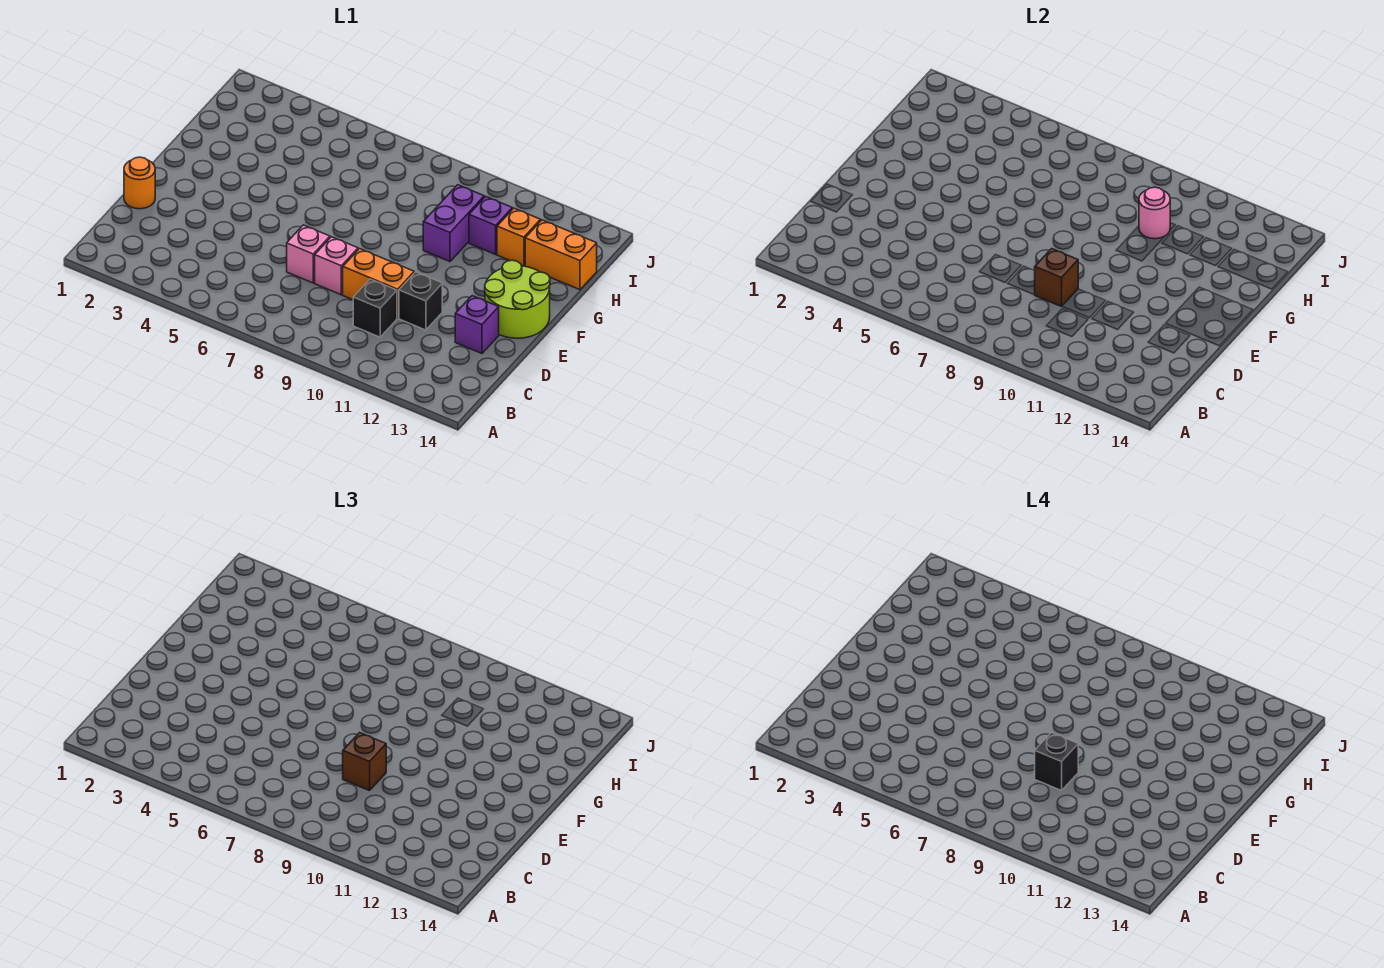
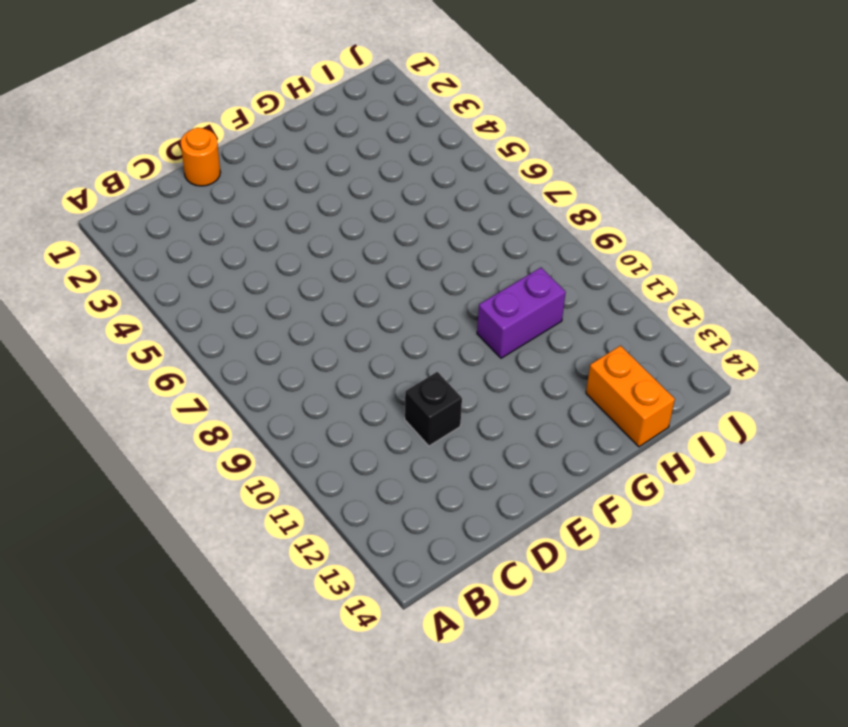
none -> black brick C10 level 1
none -> pink brick D7 level 1
none -> pink brick D8 level 1

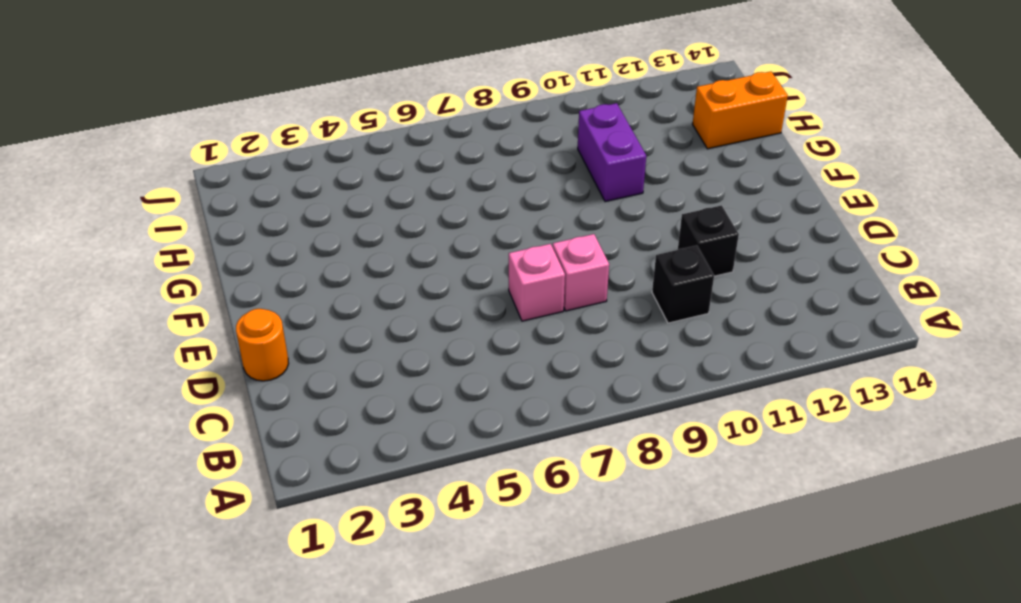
none -> orange brick D9:D10 level 1
none -> purple brick D13 level 1
none -> lime round brick E13:F14 level 1

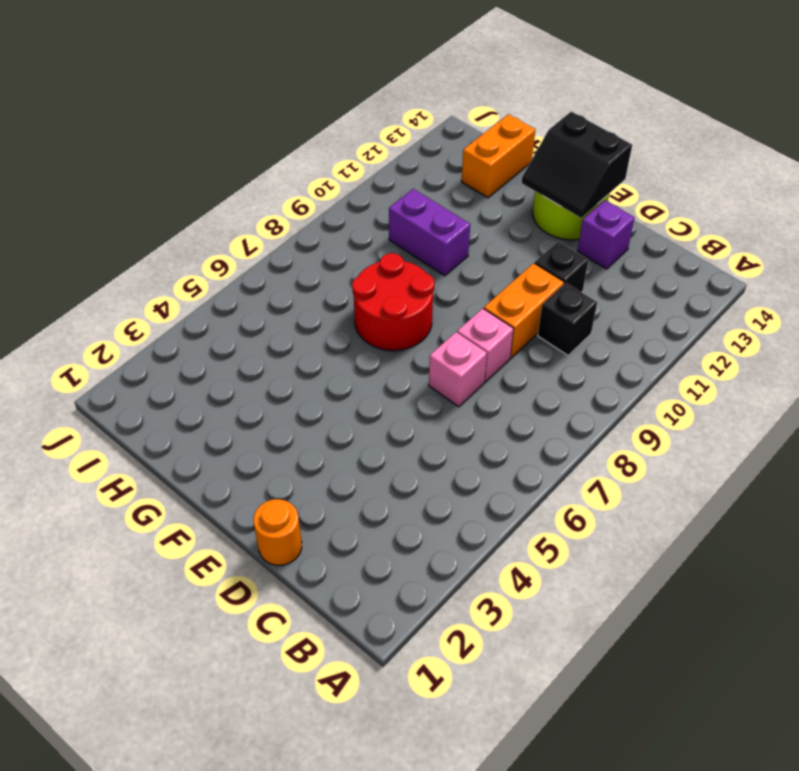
black slope E13:F14 level 2 top 14 -> none
red round brick F7:G8 level 1 -> none
none -> purple brick H11 level 1
none -> orange brick H12 level 1
none -> brown brick D9 level 2

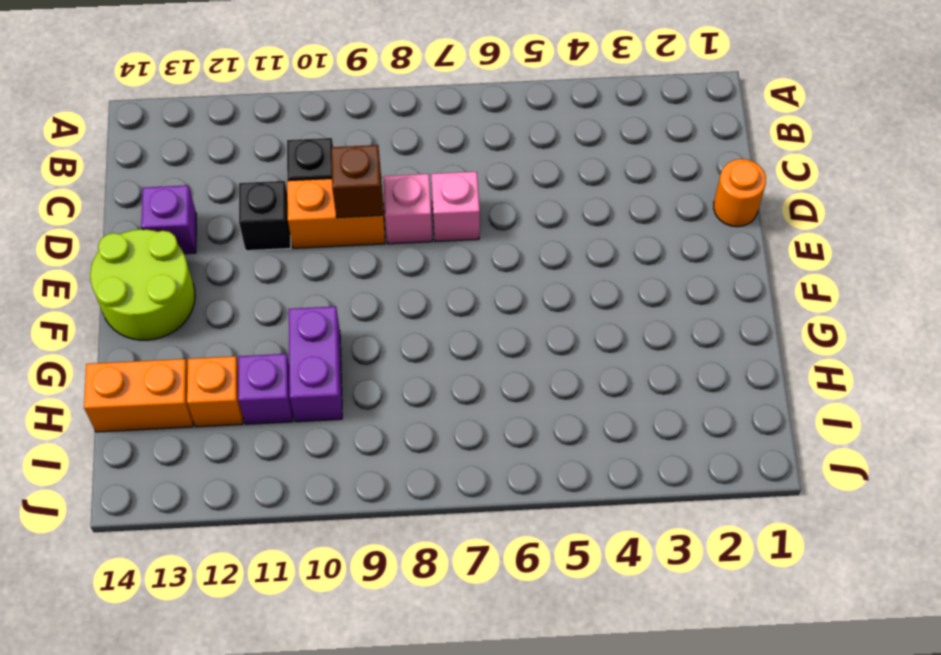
none -> pink round brick H10 level 2
none -> brown brick D9 level 3
none -> black brick D9 level 4

